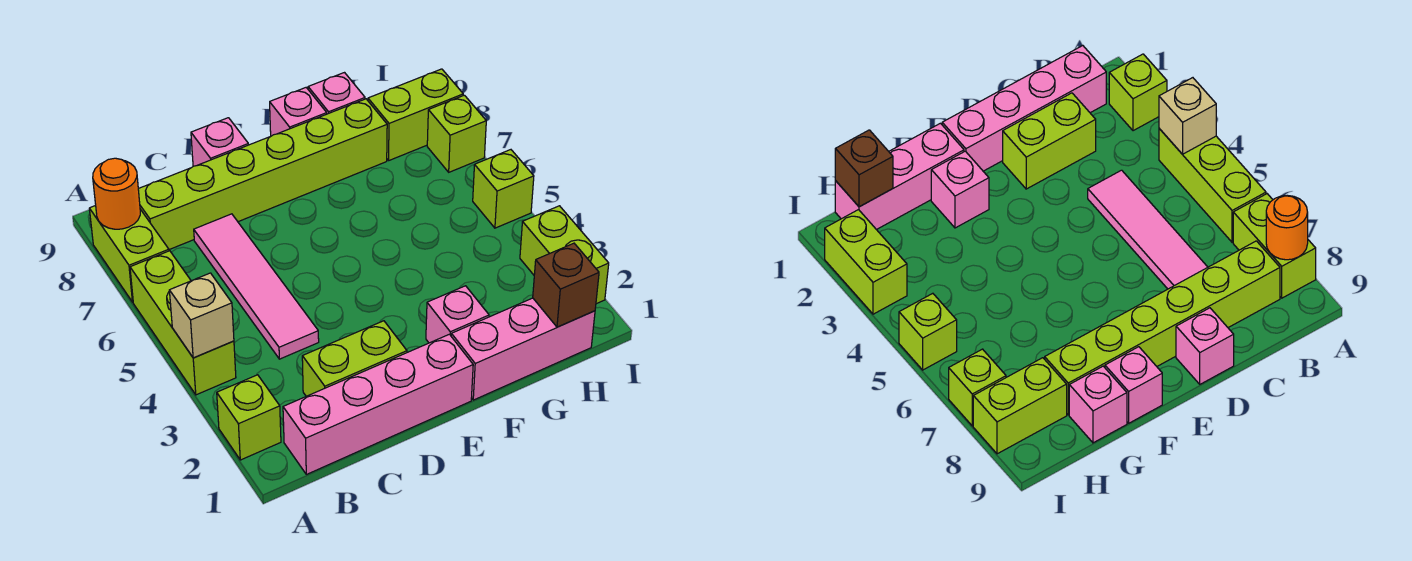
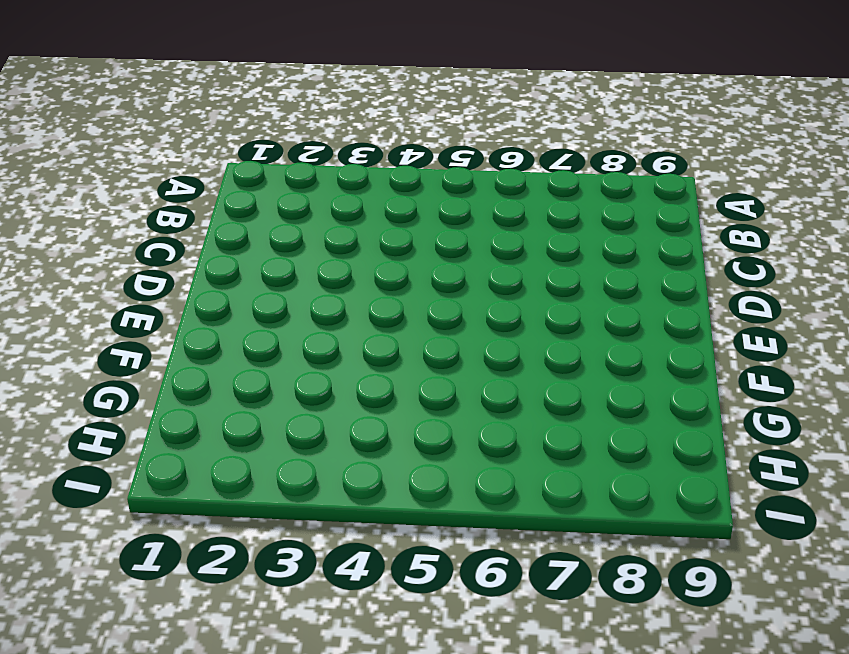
none -> lime brick A2 level 1
none -> lime brick A4:A6 level 1
none -> lime brick A7:A8 level 1

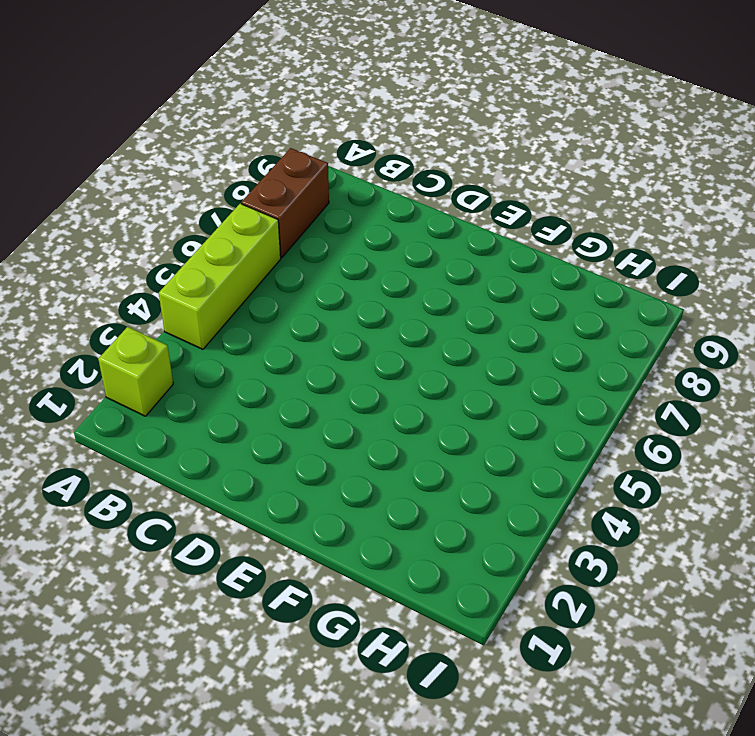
brown brick A7:A8 level 1 -> lime brick A7:A8 level 1
none -> pink brick B1:E1 level 1
none -> lime brick B8:G8 level 1
none -> lime brick C2:D2 level 1

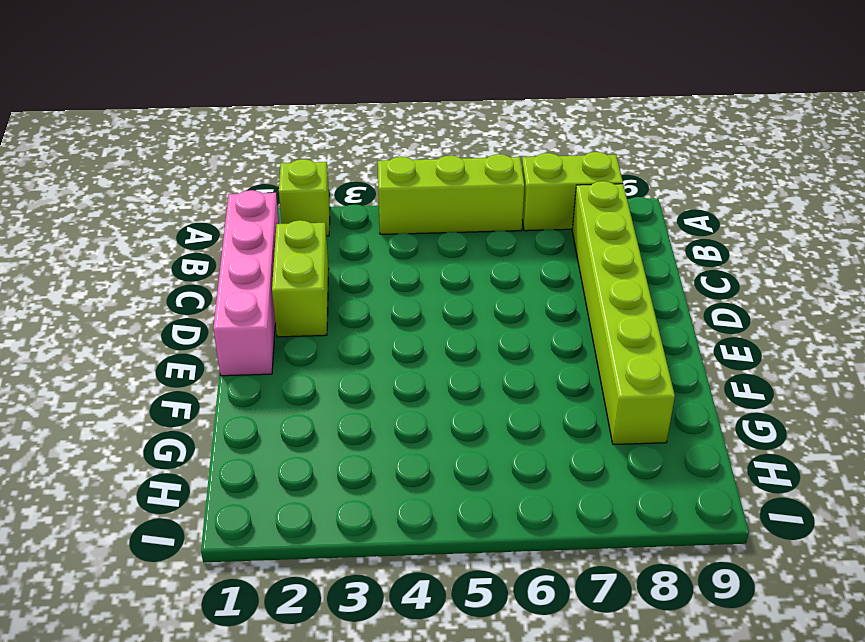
none -> pink tile C4:C7 level 1
none -> pink brick D9 level 1
none -> pink brick F1:H1 level 1

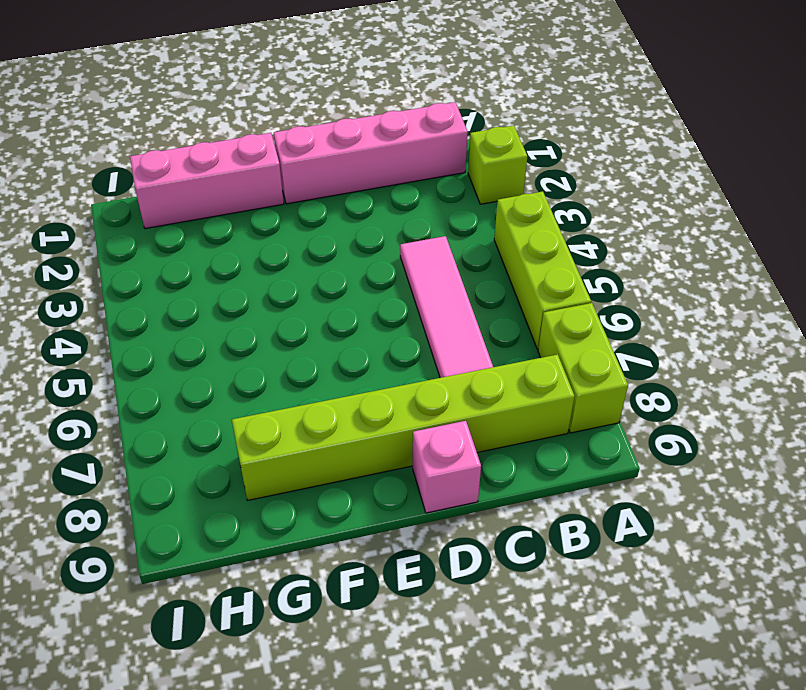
none -> lime brick C2:D2 level 1
none -> pink brick F2 level 1
none -> pink brick F9 level 1

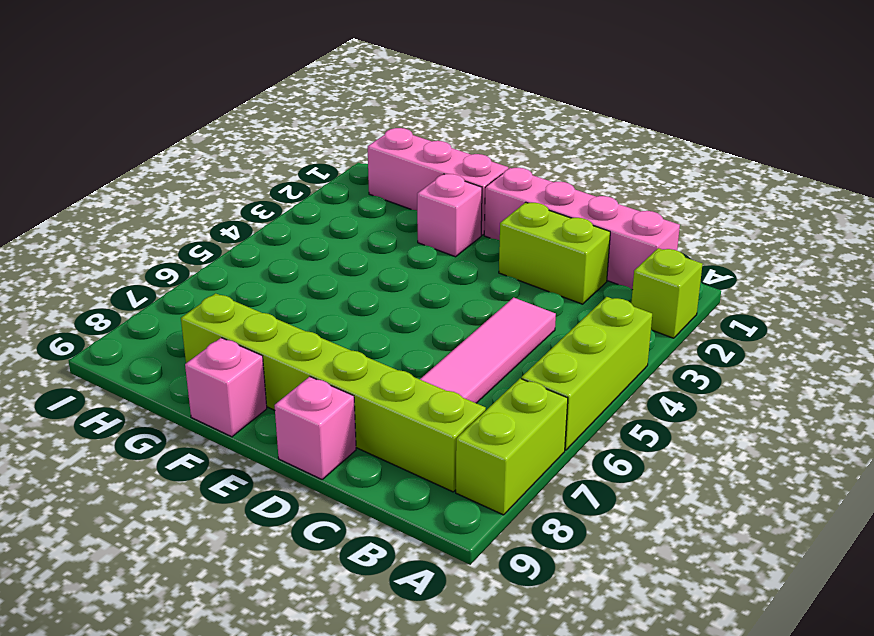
none -> pink brick G9 level 1
none -> lime brick H8:I8 level 1
none -> lime brick I2:I3 level 1

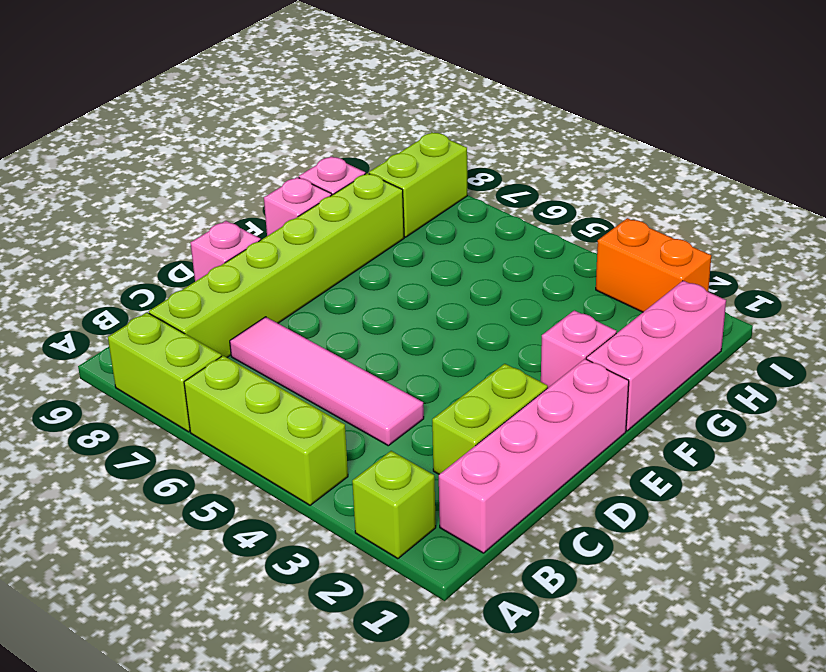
orange brick I2:I3 level 1 -> lime brick I2:I3 level 1
none -> lime brick I5 level 1
none -> lime brick I7 level 1
none -> tan brick A4 level 2

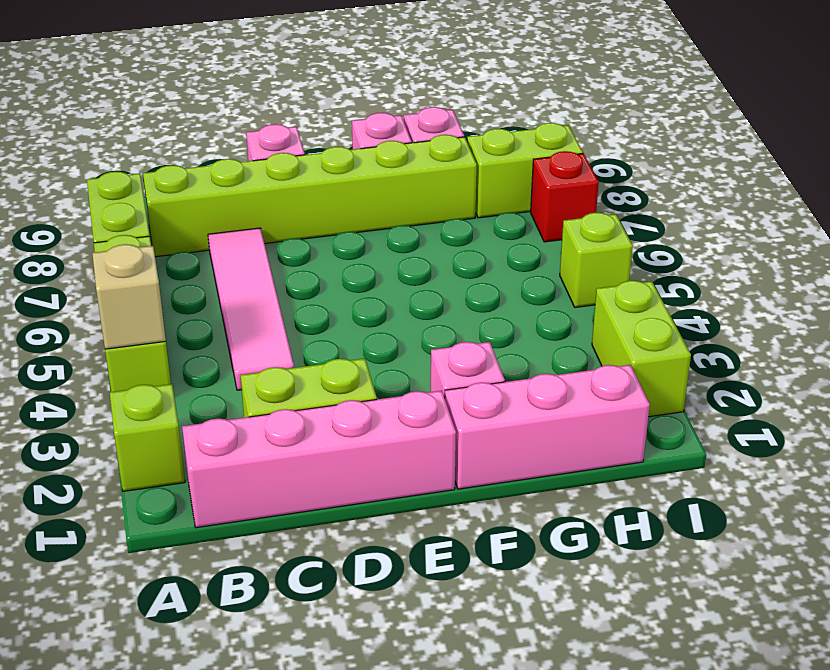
red brick I7 level 1 -> lime brick I7 level 1
none -> orange round brick A8 level 2
none -> brown brick H1 level 2

